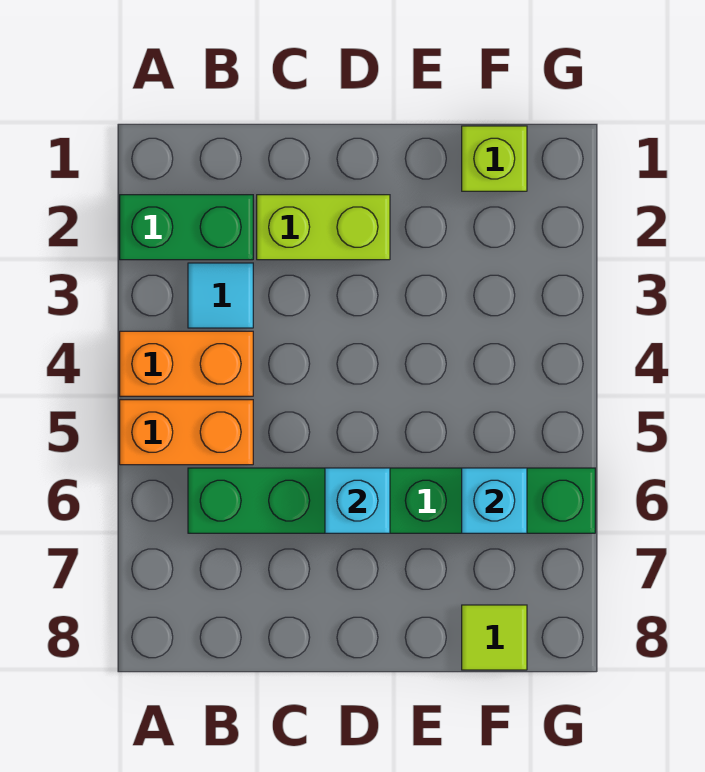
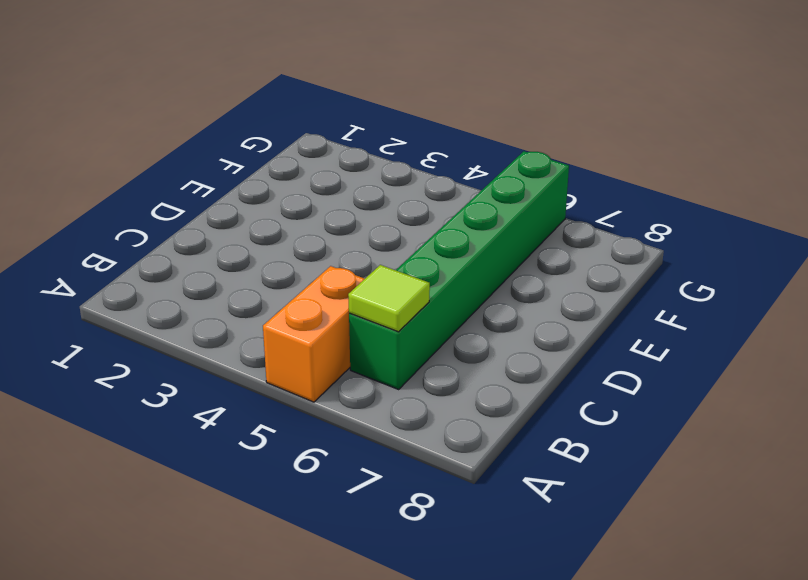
lime tile B6 level 2 -> lime tile F8 level 1
none -> green brick A2:B2 level 1
none -> orange brick A4:B4 level 1

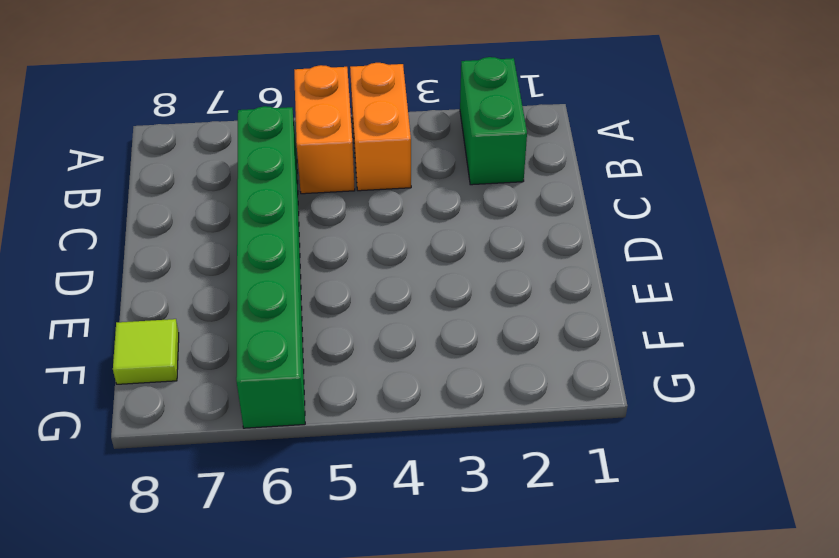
none -> cyan tile B3 level 1
none -> lime brick C2:D2 level 1

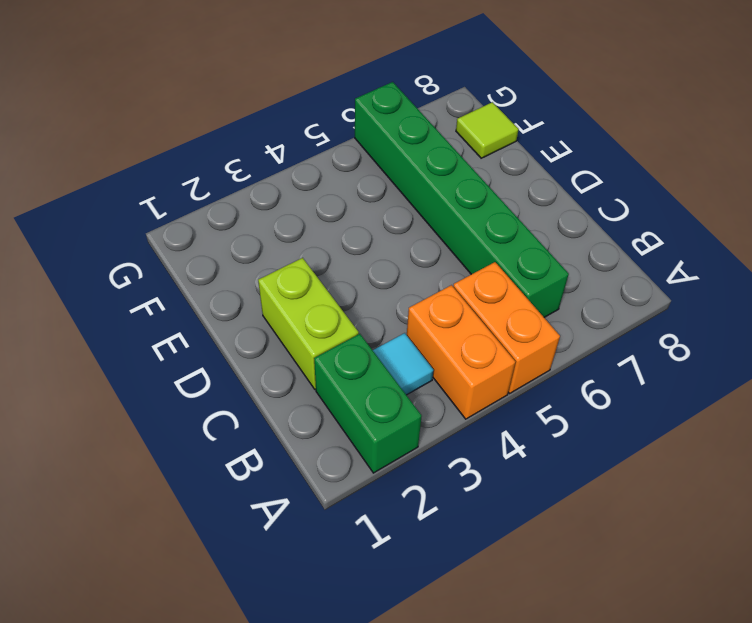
none -> lime brick F1 level 1
none -> cyan brick D6 level 2

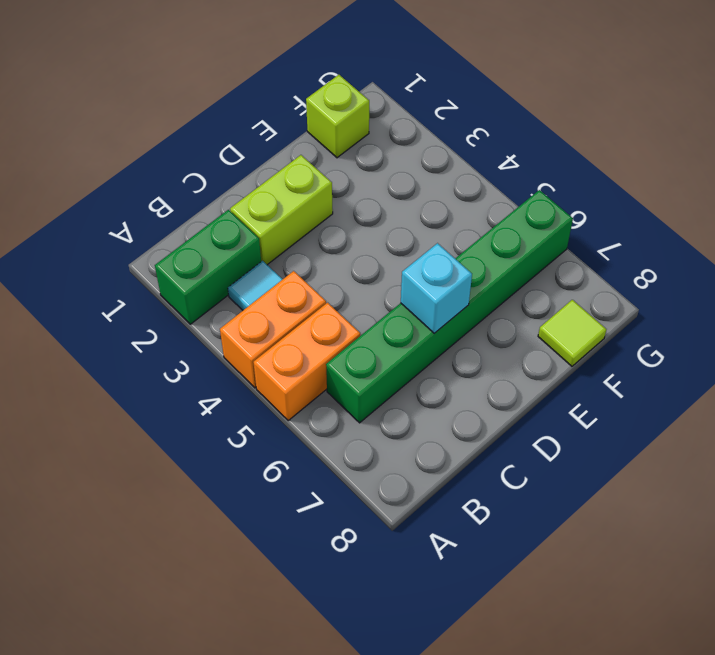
none -> cyan brick F6 level 2

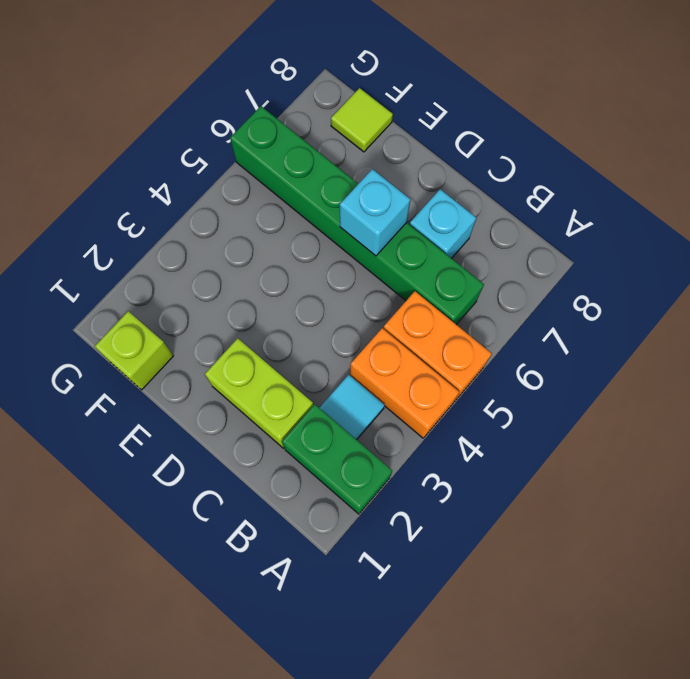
cyan brick C7 level 1 -> cyan brick F6 level 2

